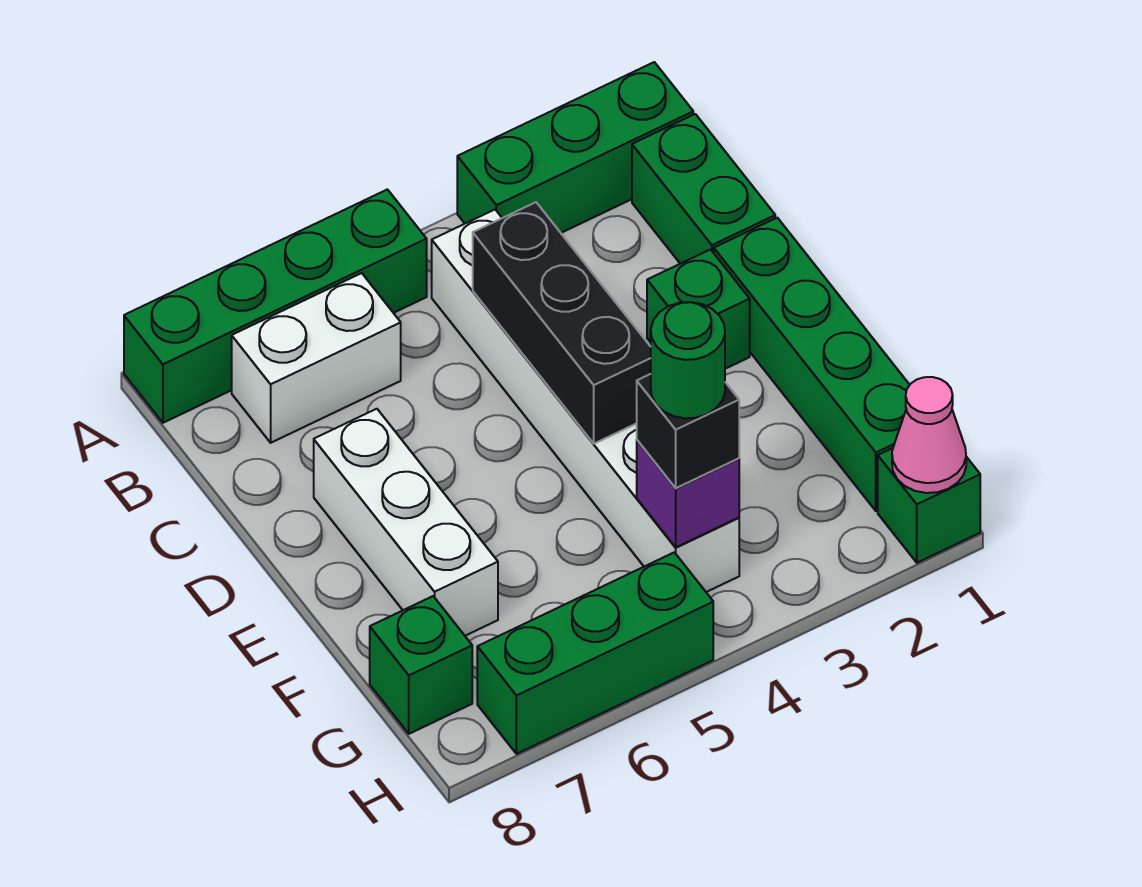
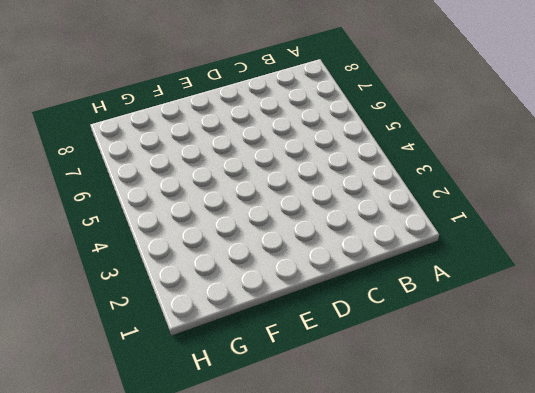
none -> green brick A1:A3 level 1
none -> green brick A5:A8 level 1
none -> green brick B1:C1 level 1

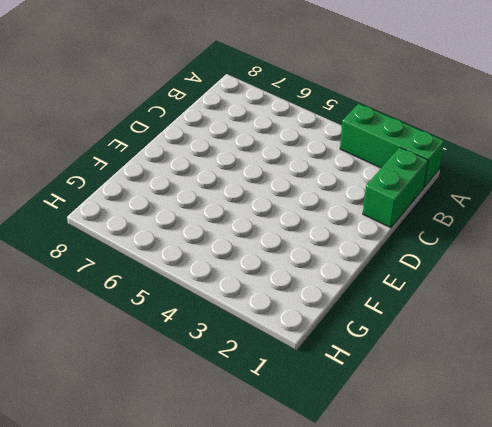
none -> green brick A5:A8 level 1
none -> white brick B4:G4 level 1
none -> white brick B6:B7 level 1

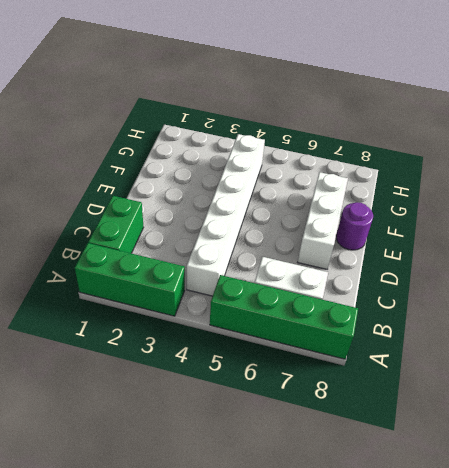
purple round brick E8 level 1 -> none
none -> green brick D1:G1 level 1
none -> green brick D2 level 1
none -> green brick G8 level 1

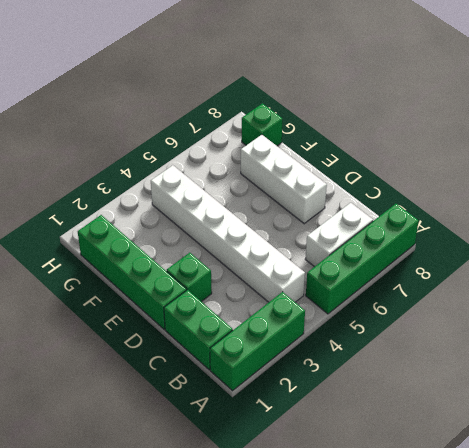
none -> green brick H1 level 1
none -> green brick H5:H7 level 1
none -> black brick C4:E4 level 2

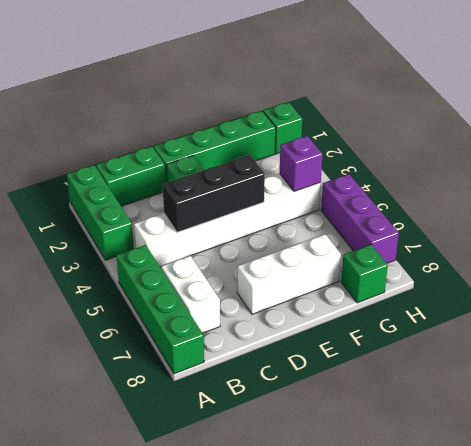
purple brick H5:H7 level 1 -> green brick H5:H7 level 1
none -> pink cone H1 level 2
none -> black brick G4 level 3
none -> green round brick G4 level 4

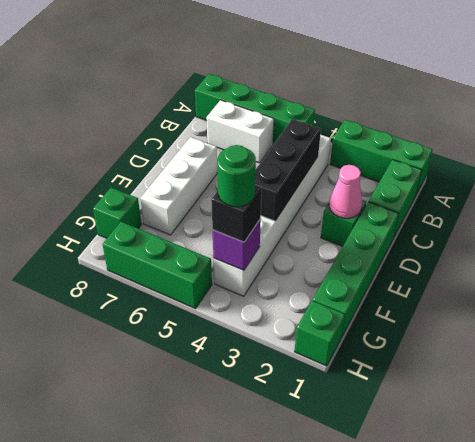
pink cone D2 level 2 -> pink cone H1 level 2

